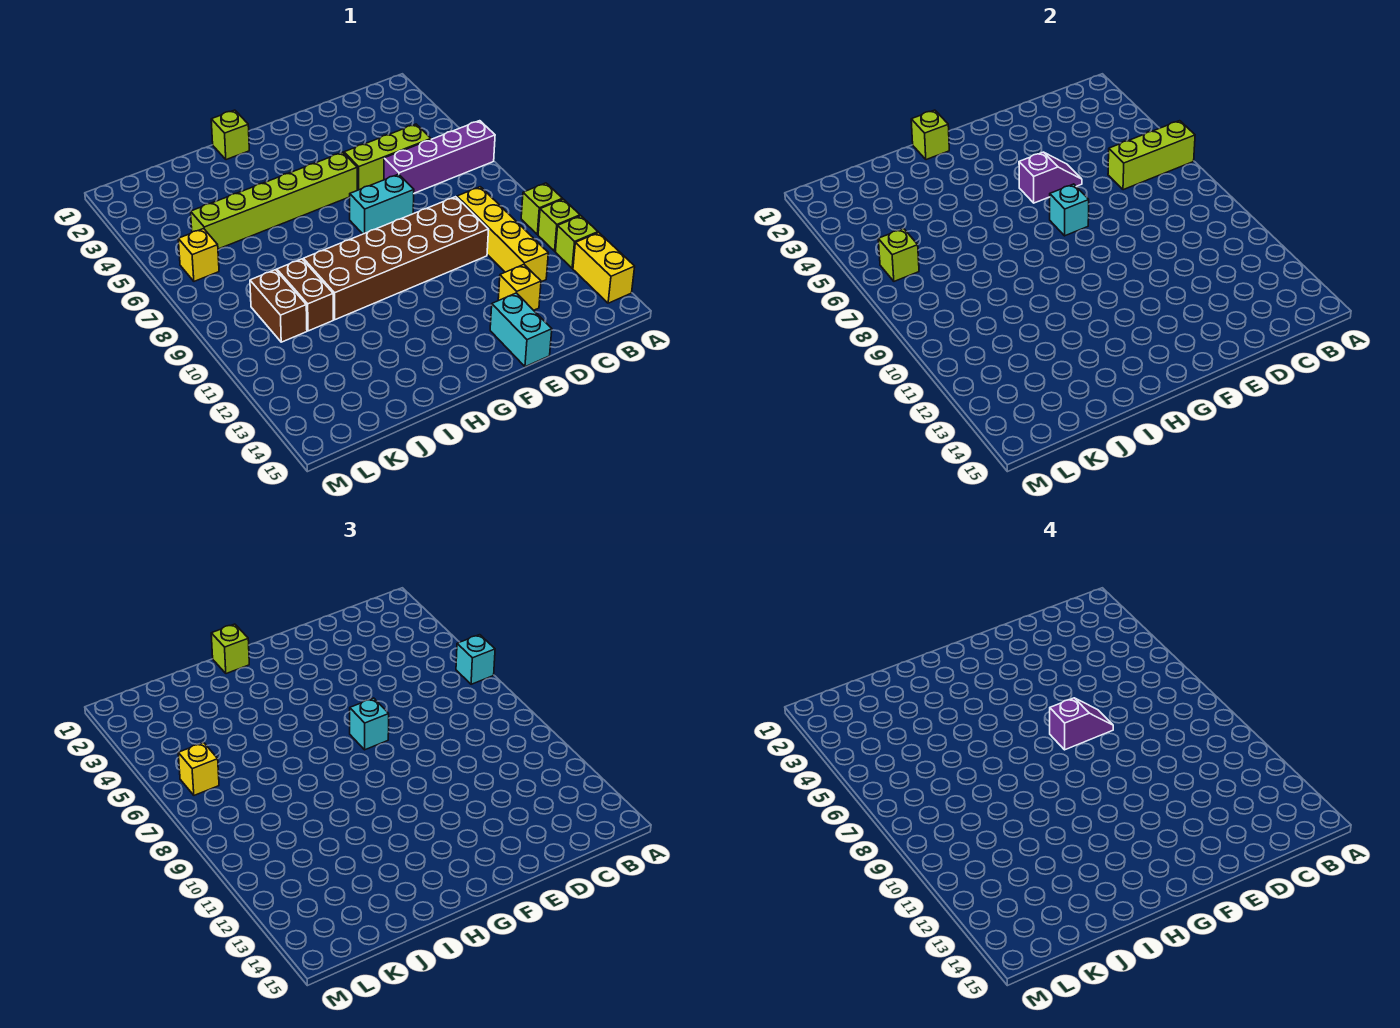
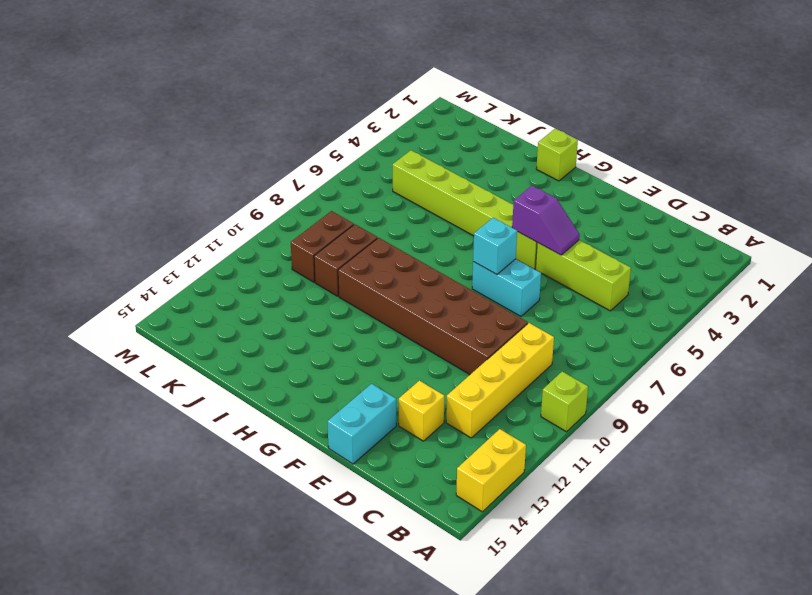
none -> purple brick A6:D6 level 1
none -> lime brick A11 level 1
none -> lime brick A12 level 1

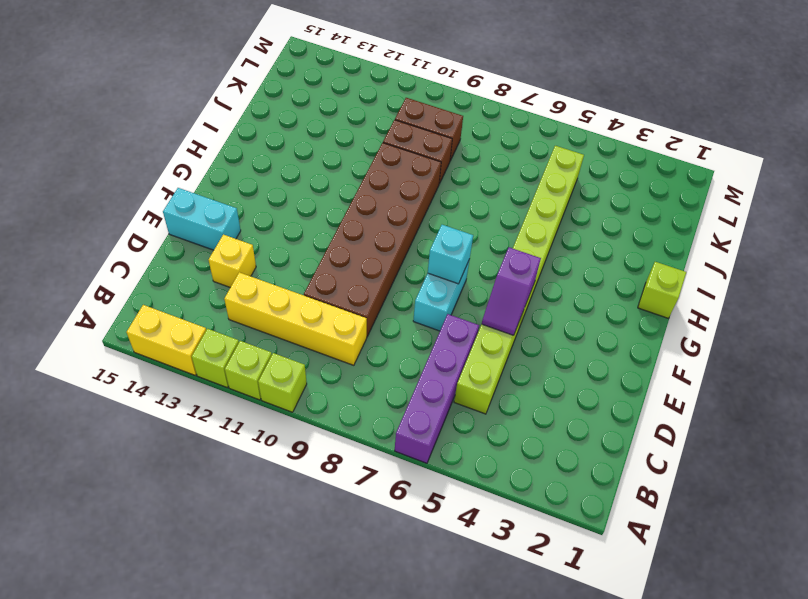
none -> yellow brick L6 level 1
none -> lime brick A6:C6 level 2
none -> lime brick H1 level 2

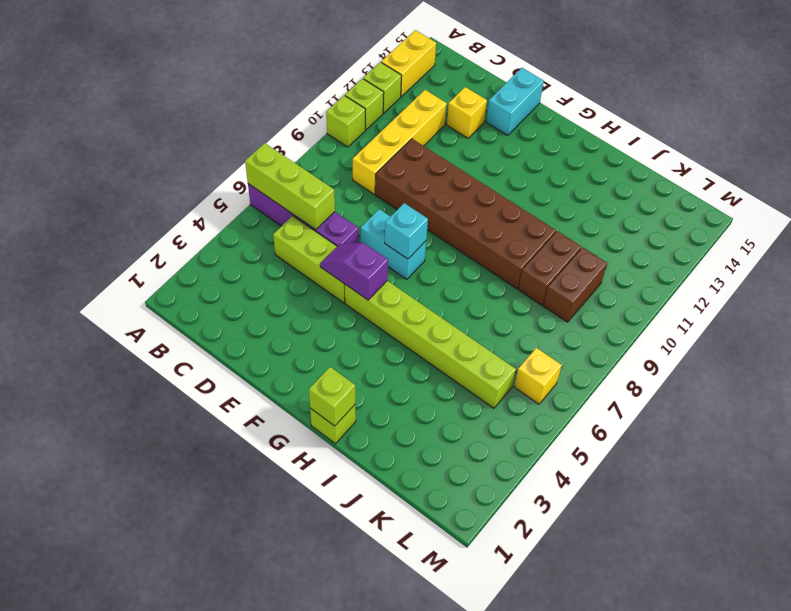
none -> lime brick L6 level 2
none -> cyan brick A6 level 3
none -> cyan brick F7 level 3

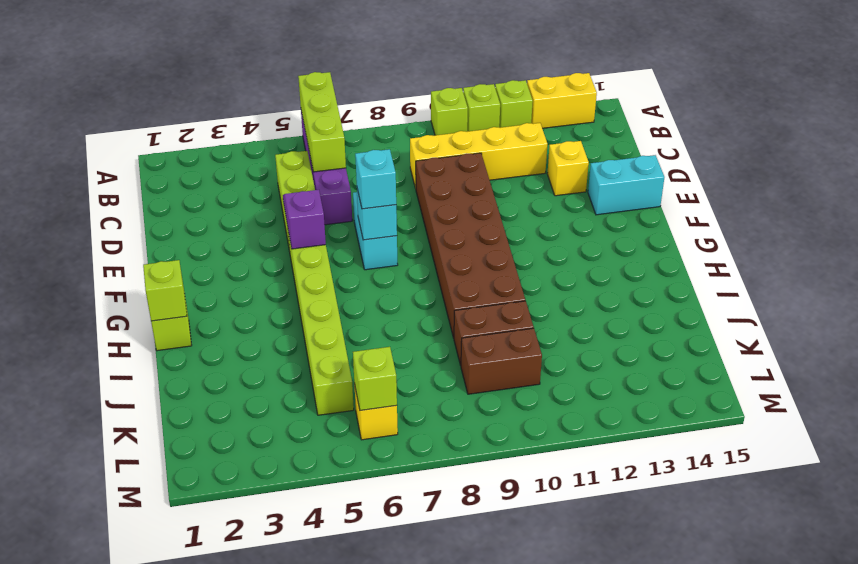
none -> cyan brick A6 level 3
none -> lime brick H1 level 3
none -> yellow brick L6 level 3

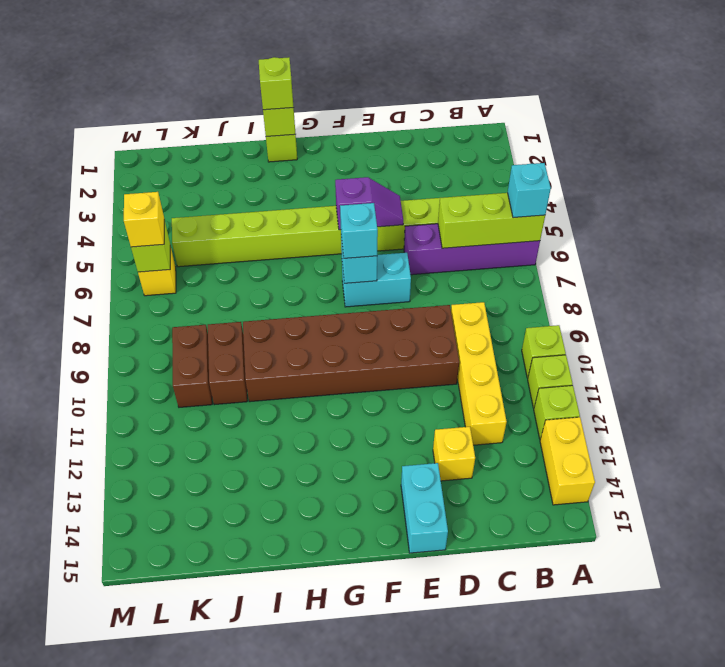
none -> purple slope E7:F7 level 4 top F

